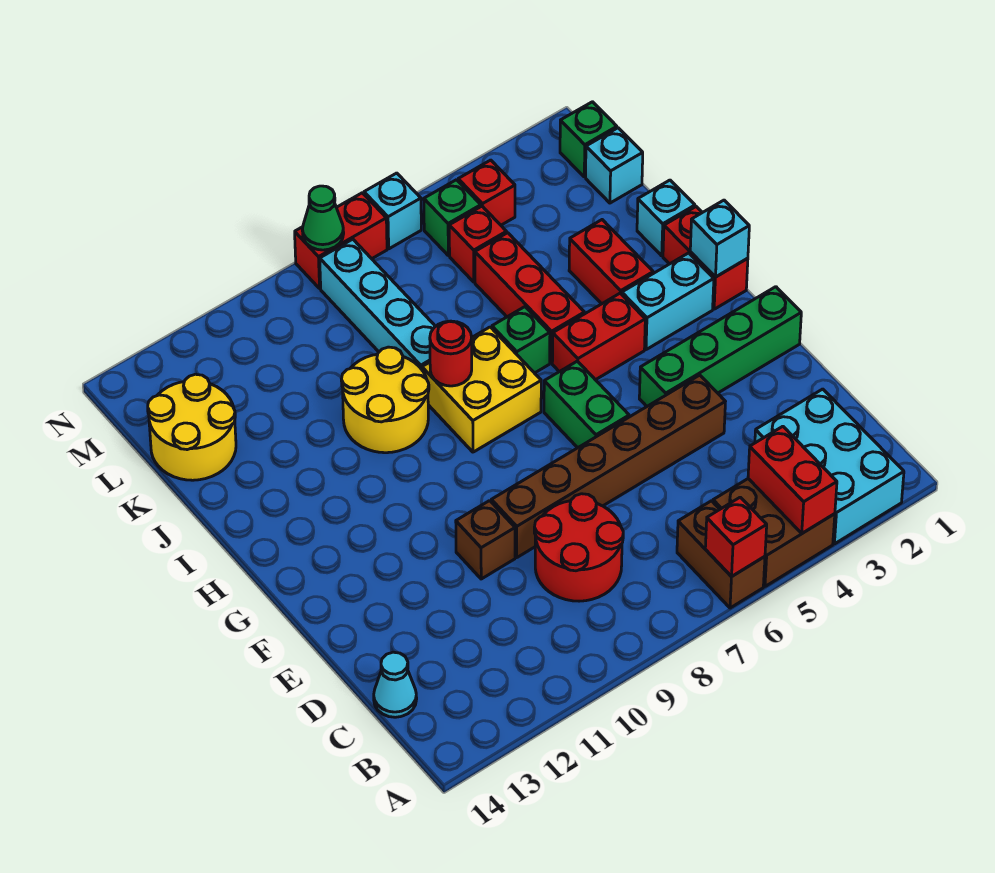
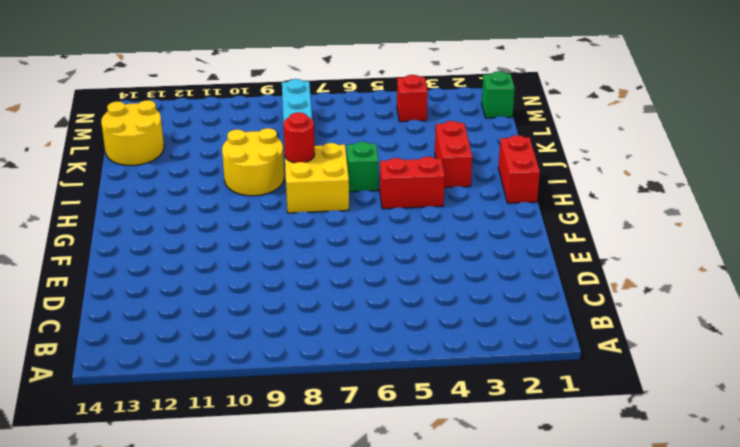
none -> cyan brick A2:C3 level 1
none -> brown brick A4:B5 level 1
none -> brown brick A6:B6 level 1
none -> red round brick C8:D9 level 1

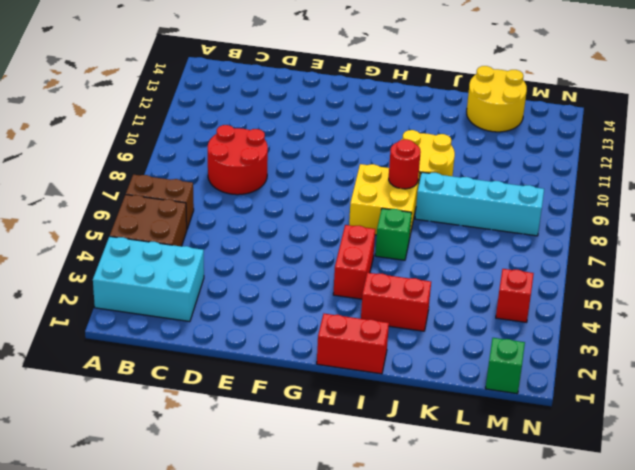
none -> cyan cone C14 level 1
none -> brown brick E4:E9 level 1
none -> brown brick E10 level 1
none -> green brick F1:F4 level 1

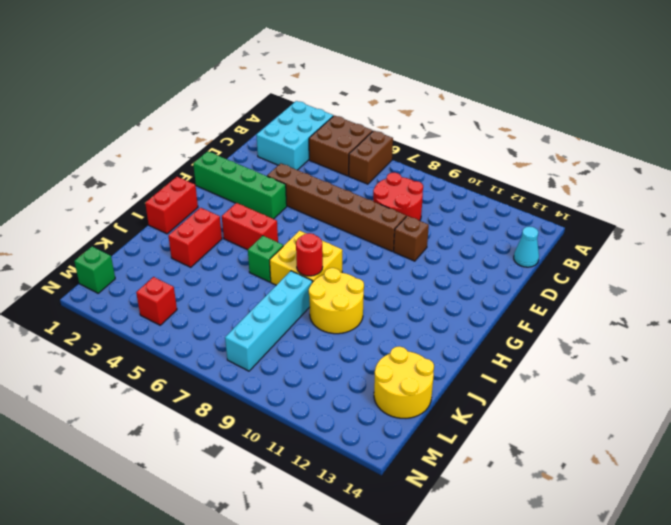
none -> green brick F6:G6 level 1
none -> cyan brick H2:H3 level 1
none -> red brick I5:K5 level 1
none -> cyan brick J1 level 1

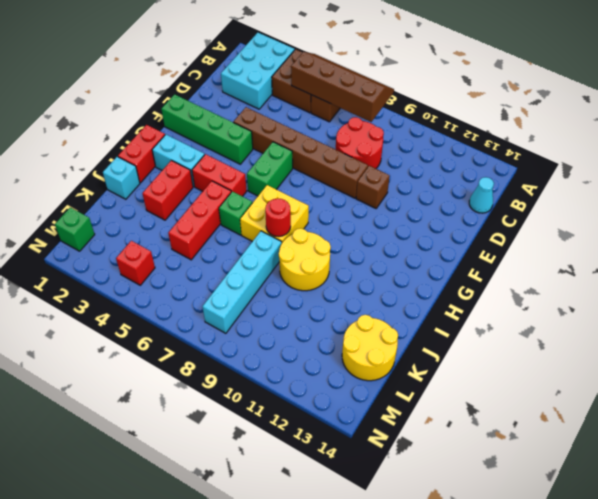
brown slope A5:B8 level 2 top B -> red brick A6 level 2
none -> cyan brick L1 level 1
none -> red brick L5 level 1
none -> green brick M5 level 1
none -> cyan brick N6 level 1

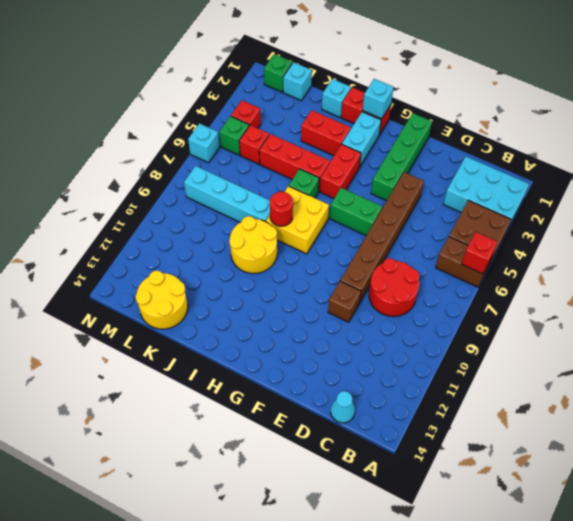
none -> red brick N7:N8 level 1
none -> red brick A4:B4 level 2
none -> green cone N8 level 2

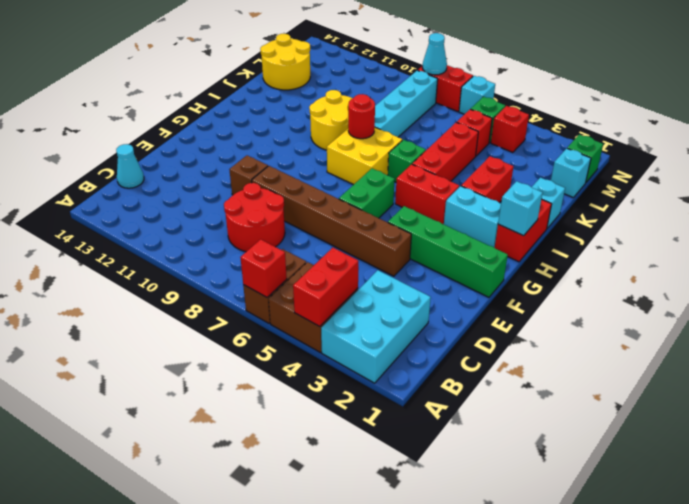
cyan cone N8 level 2 -> green cone N8 level 2

